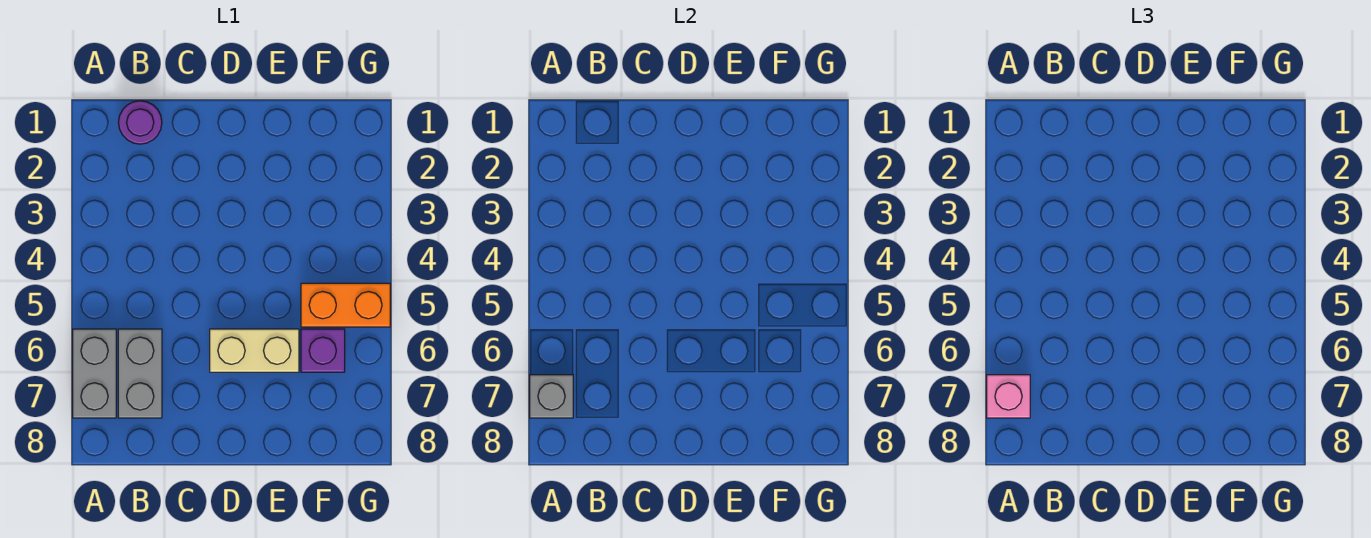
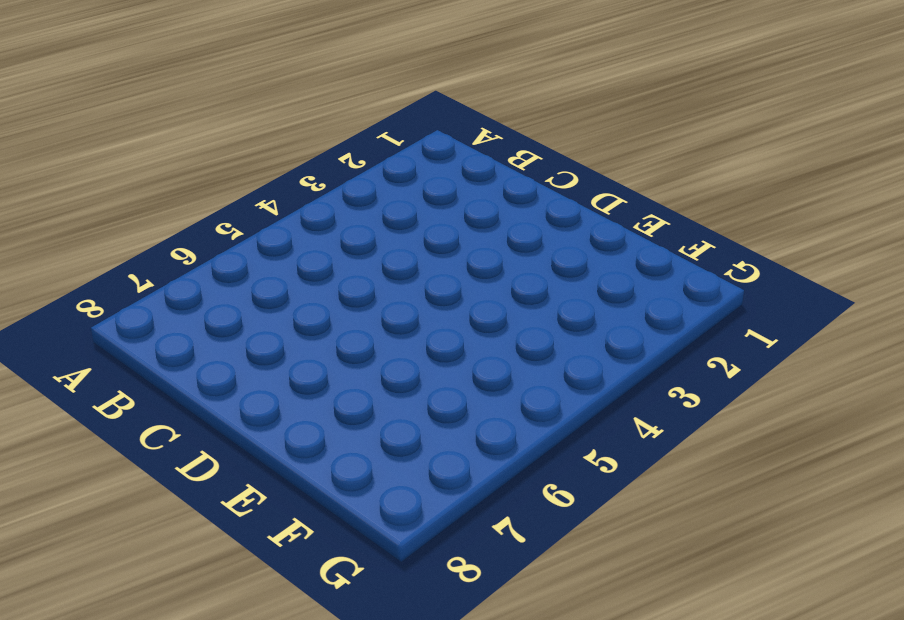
none -> grey brick A6:A7 level 1
none -> purple round brick B1 level 1

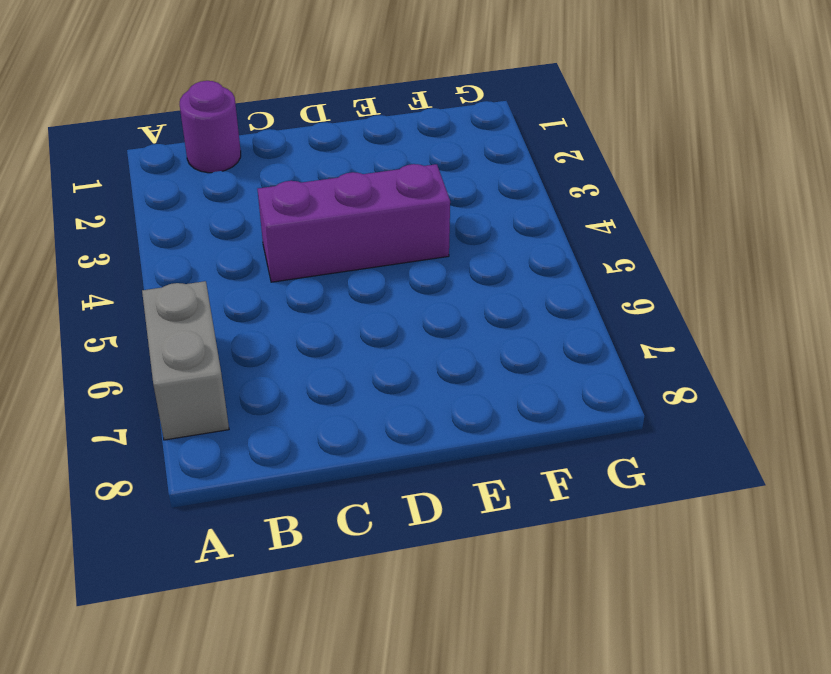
purple brick C4:E4 level 1 -> none
none -> grey brick B6:B7 level 1
none -> tan brick D6:E6 level 1

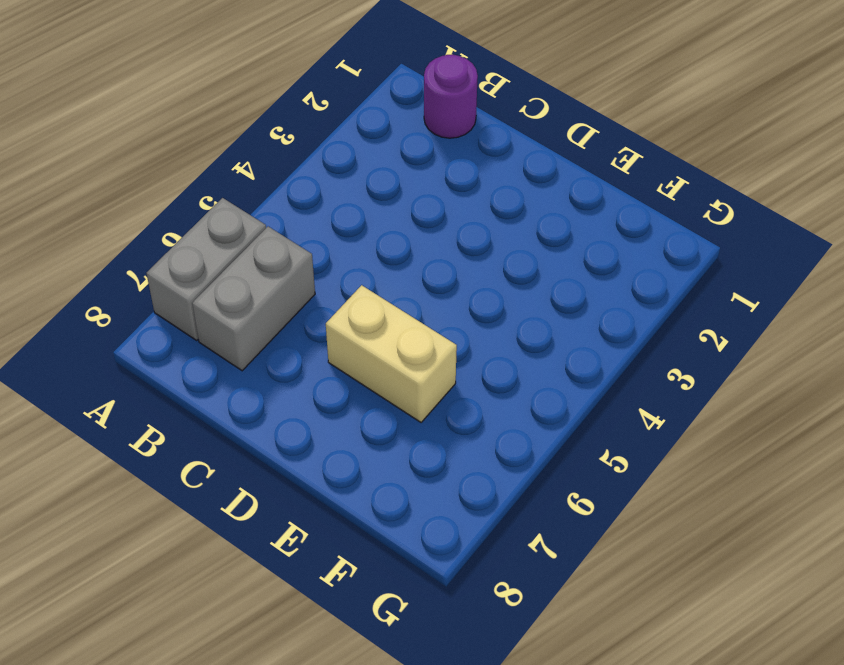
none -> orange brick F5:G5 level 1
none -> purple brick F6 level 1

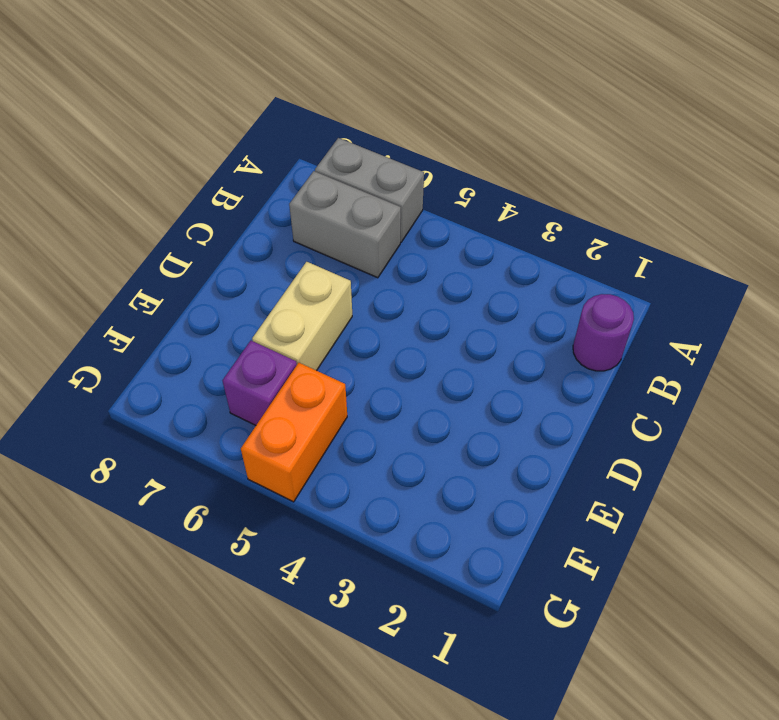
none -> grey brick A7 level 2
none -> pink brick A7 level 3

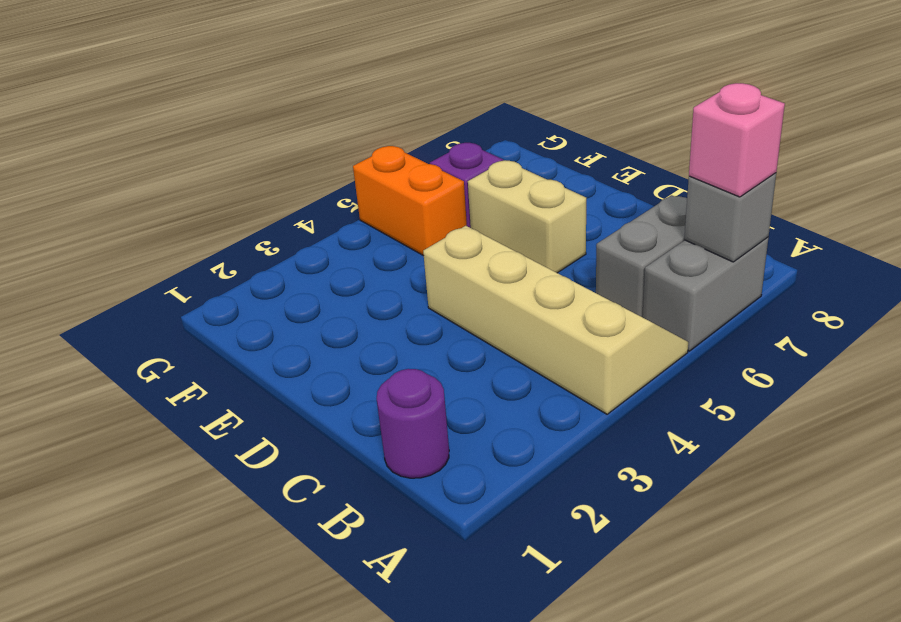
tan slope A4:D5 level 1 top 4 -> none

